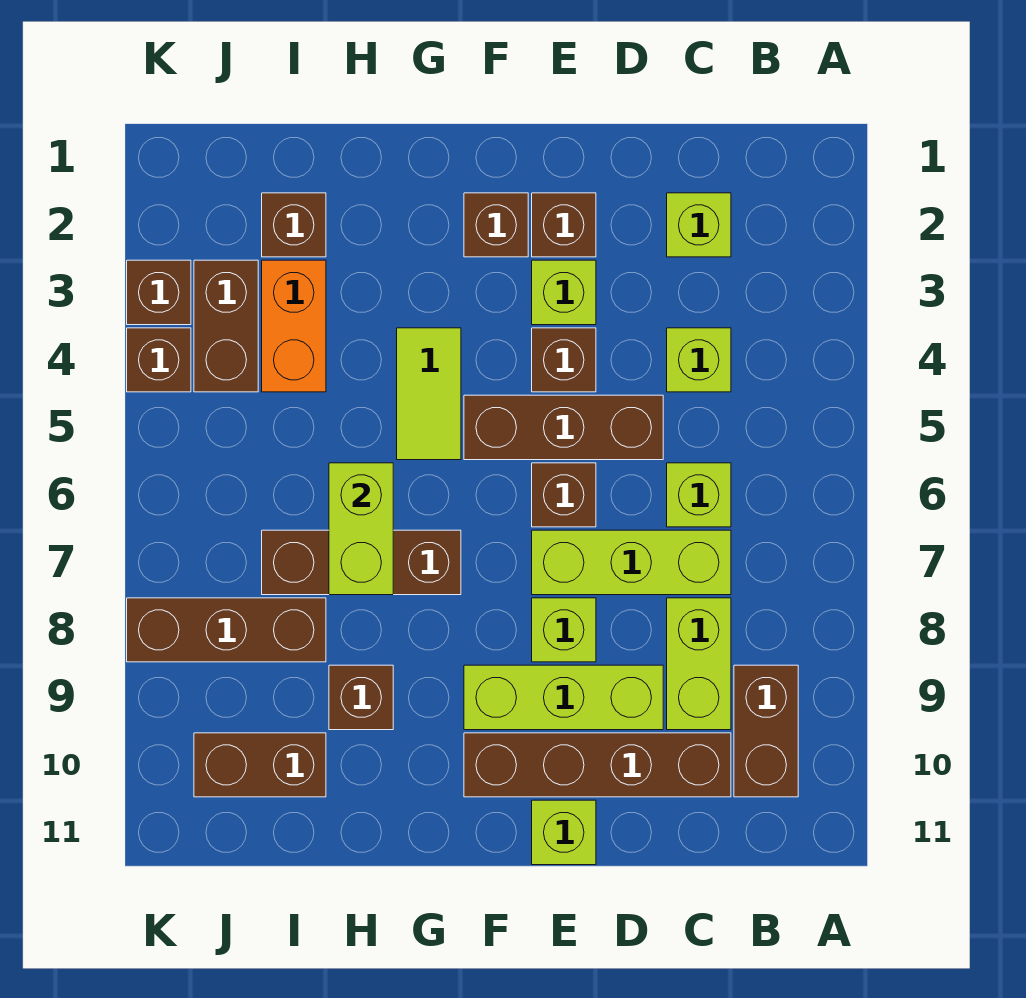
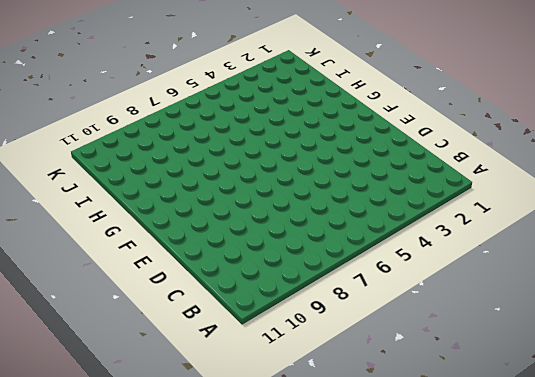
none -> brown brick B9:B10 level 1
none -> lime brick C2 level 1
none -> lime brick C4 level 1

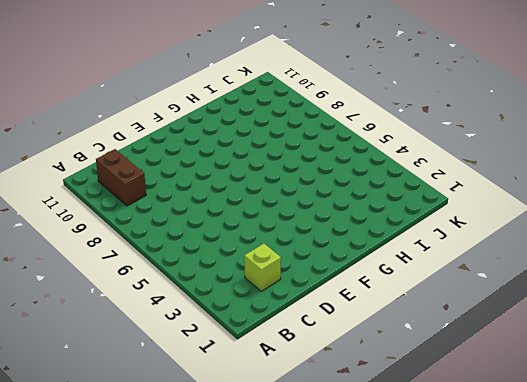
none -> lime brick C4 level 1
none -> lime brick C6 level 1
none -> lime brick C7:E7 level 1

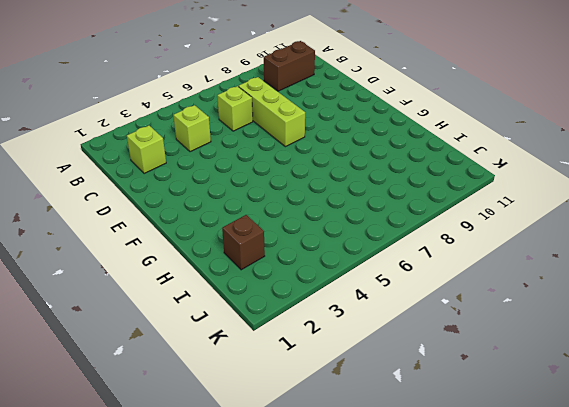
none -> lime brick C8:C9 level 1
none -> brown brick C10:F10 level 1
none -> brown brick D5:F5 level 1

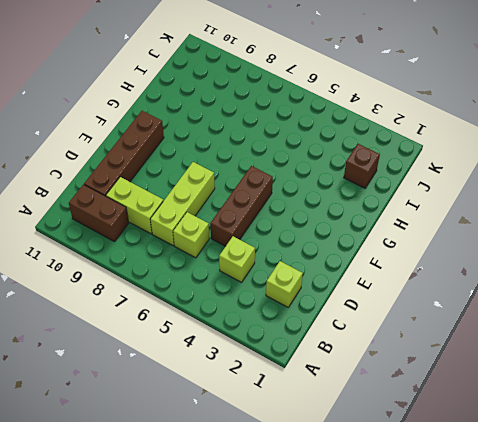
none -> lime brick D9:F9 level 1
none -> brown brick E2 level 1
none -> lime brick E3 level 1

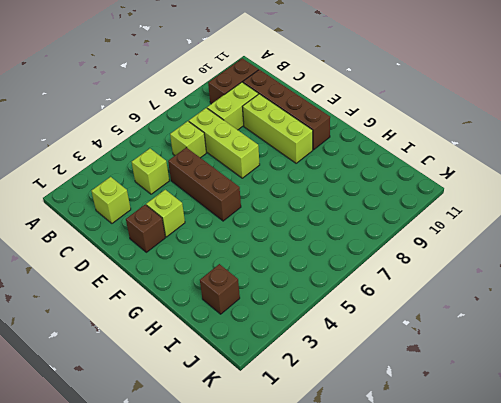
none -> brown brick E4 level 1
none -> brown brick E6 level 1
none -> lime brick E8 level 1

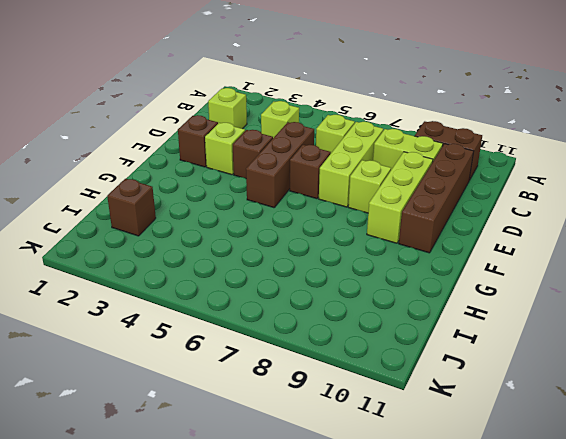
none -> lime brick E11 level 1
none -> brown brick F2 level 1
none -> lime tile G4:G5 level 1

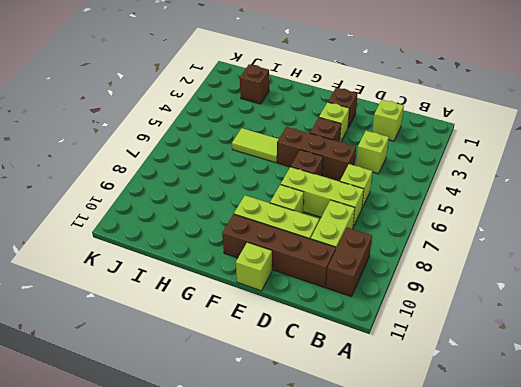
lime tile G5:H5 level 1 -> lime tile G4:G5 level 1
none -> brown brick F2 level 1
none -> brown brick G7:I7 level 1
none -> brown brick H9 level 1

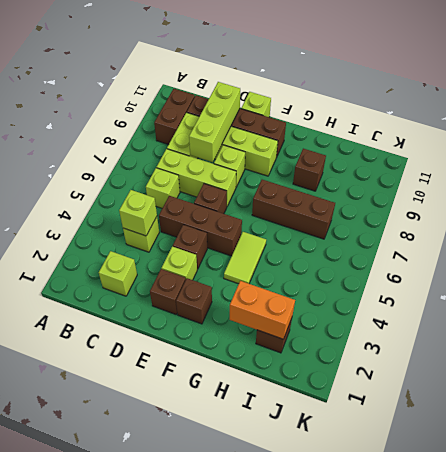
lime brick C4 level 2 -> none
lime brick D8:D10 level 2 -> none
orange brick H2:I2 level 2 -> orange brick I3:I4 level 1
none -> brown brick I8:K8 level 1
none -> brown brick I10:J10 level 1
none -> brown brick J3:J4 level 1

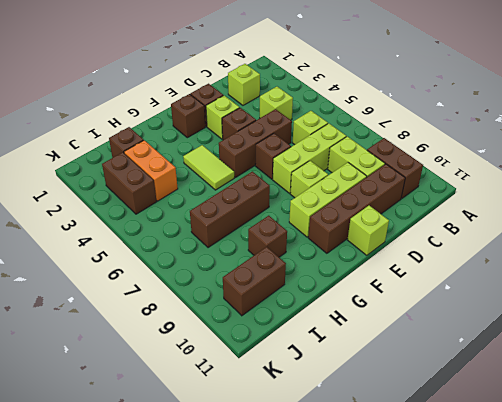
none -> brown brick I8:K8 level 1
none -> brown brick K3 level 1
none -> brown brick K4 level 1

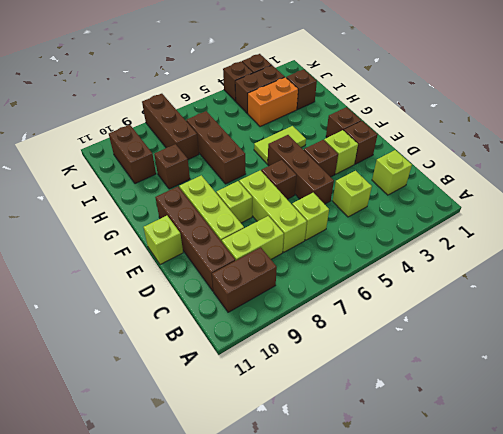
none -> lime brick H6:H7 level 2

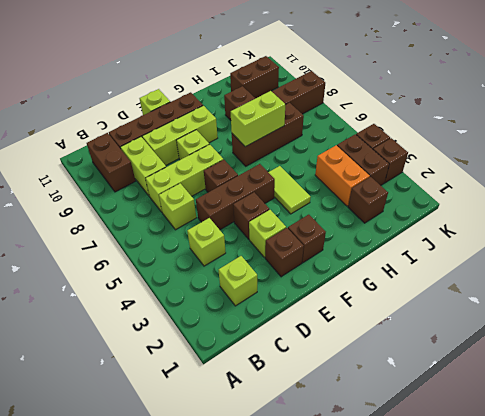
lime brick G7:H7 level 2 -> lime brick H6:H7 level 2

